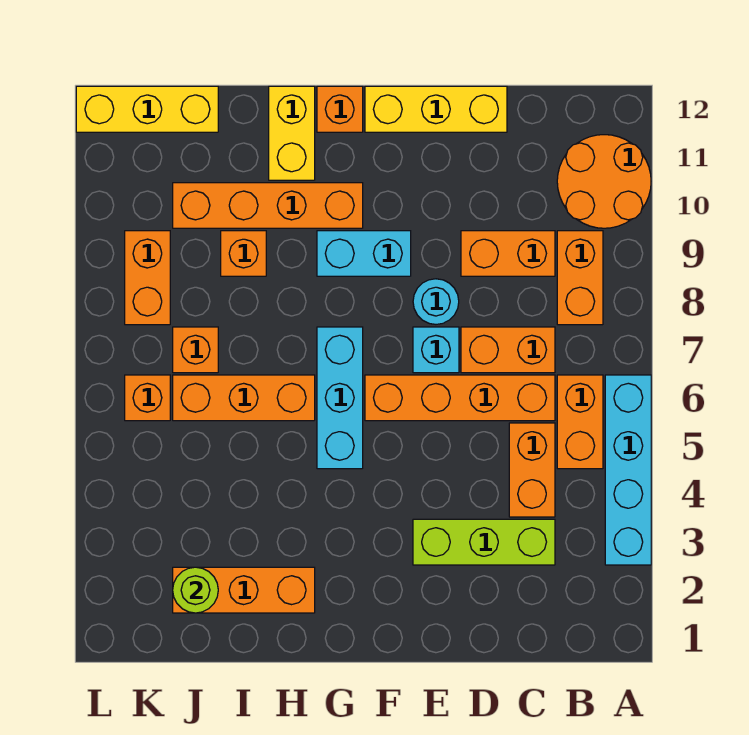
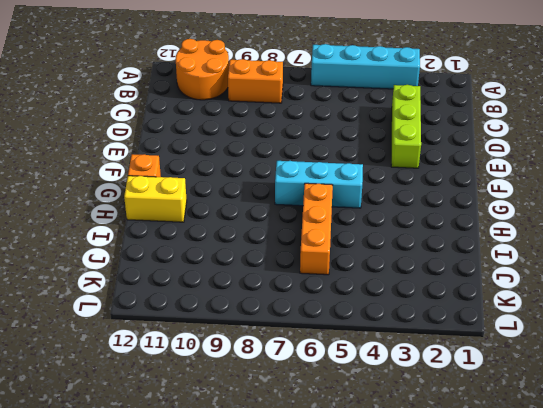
none -> orange brick B5:B6 level 1
none -> orange brick C4:C5 level 1
none -> orange brick C6:F6 level 1

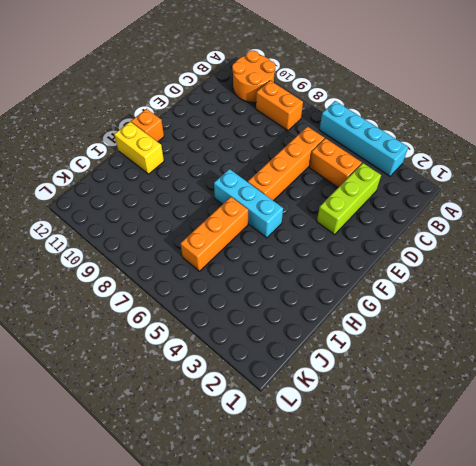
none -> orange brick B5:B6 level 1
none -> orange brick C7:D7 level 1
none -> orange brick C9:D9 level 1

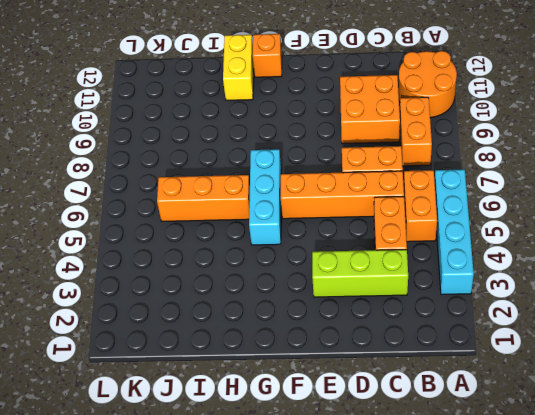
orange brick C9:D10 level 1 -> orange brick C9:D9 level 1
none -> yellow brick D12:F12 level 1
none -> cyan brick E7 level 1
none -> cyan round brick E8 level 1

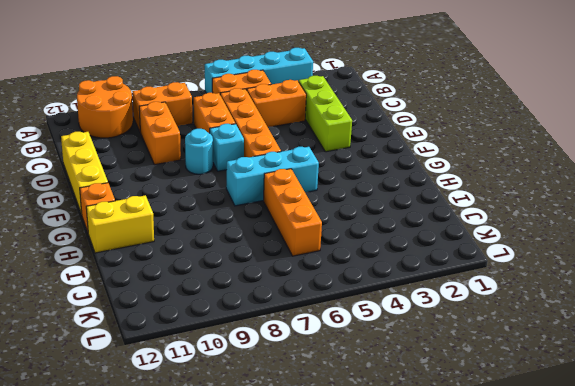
none -> cyan brick F9:G9 level 1
none -> orange brick G10:J10 level 1
none -> orange brick H2:J2 level 1

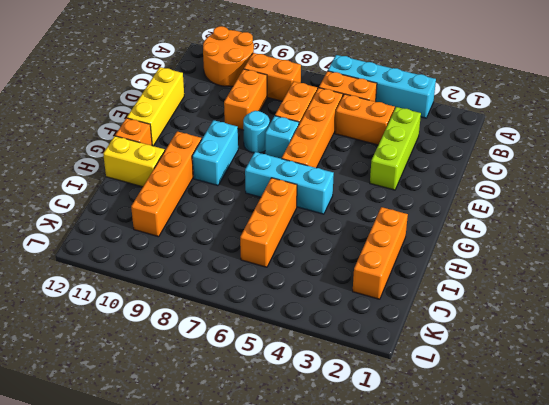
none -> orange brick I9 level 1
none -> orange brick J7 level 1
none -> yellow brick J12:L12 level 1

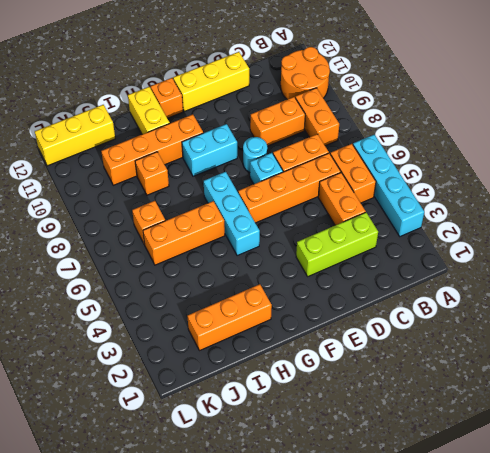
none -> orange brick K6 level 1
none -> orange brick K8:K9 level 1
none -> lime round brick J2 level 2

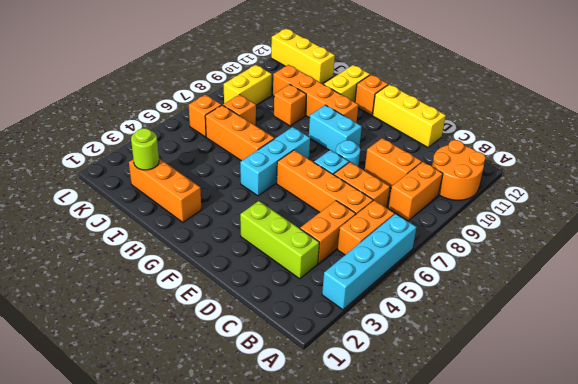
yellow brick K8:K9 level 1 -> orange brick K8:K9 level 1

